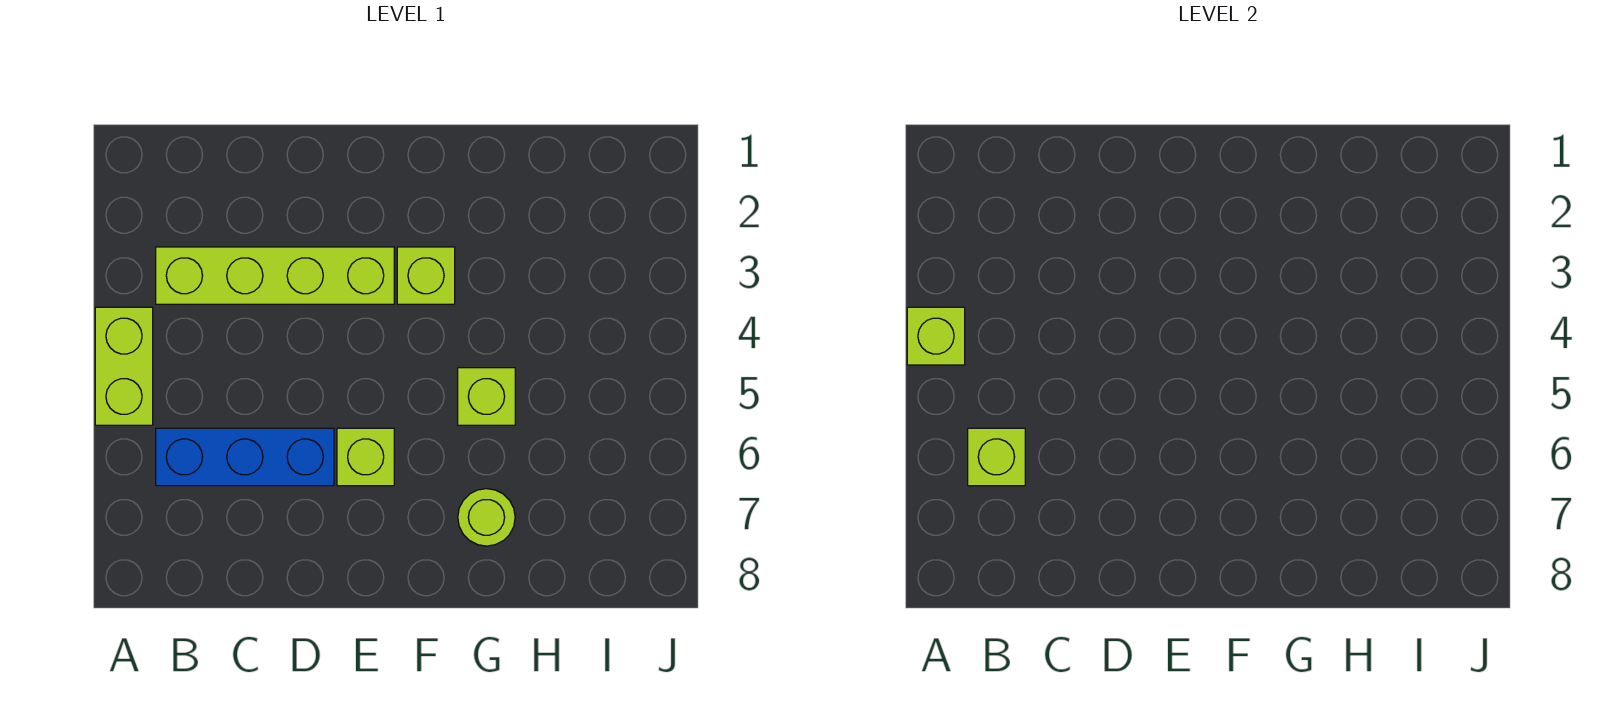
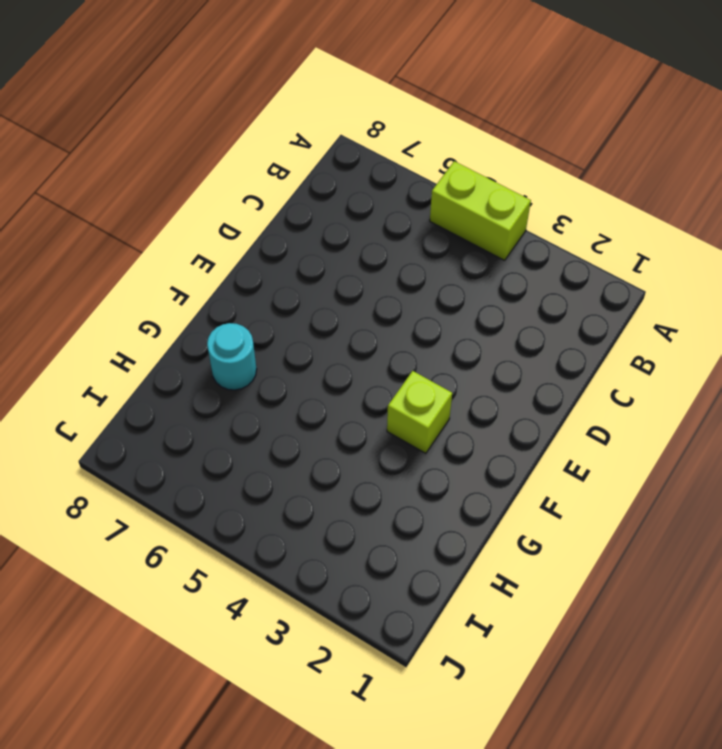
cyan round brick G7 level 1 -> lime round brick G7 level 1
none -> lime brick B3:E3 level 1
none -> blue brick B6:D6 level 1

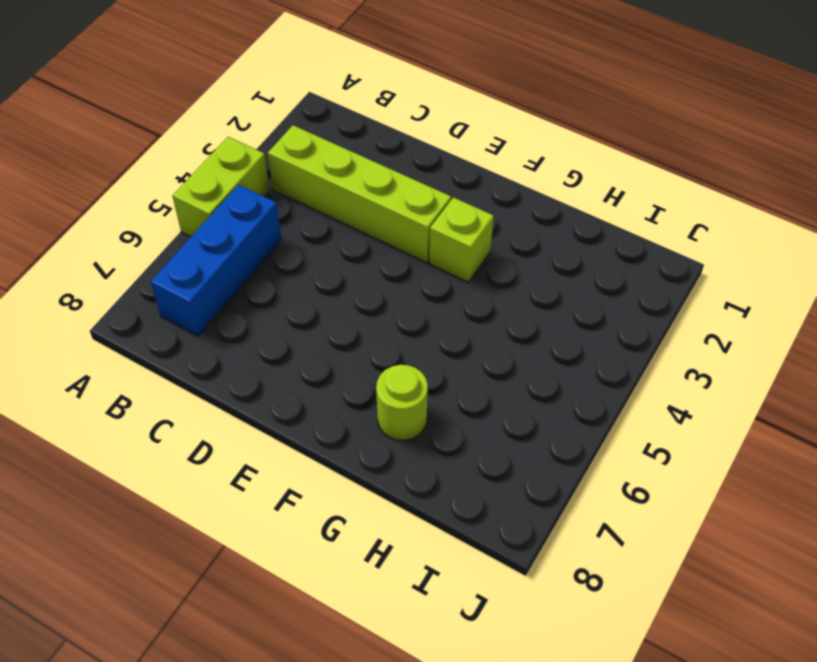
blue brick B5:B7 level 1 -> blue brick B6:D6 level 1
none -> lime brick E6 level 1
none -> lime brick G5 level 1

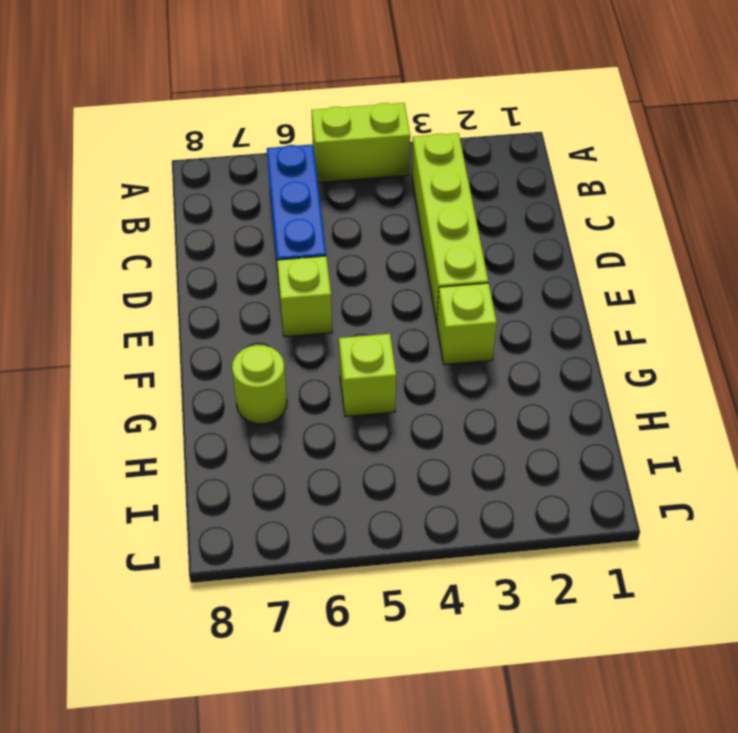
none -> lime brick A4 level 2
none -> lime brick B6 level 2

